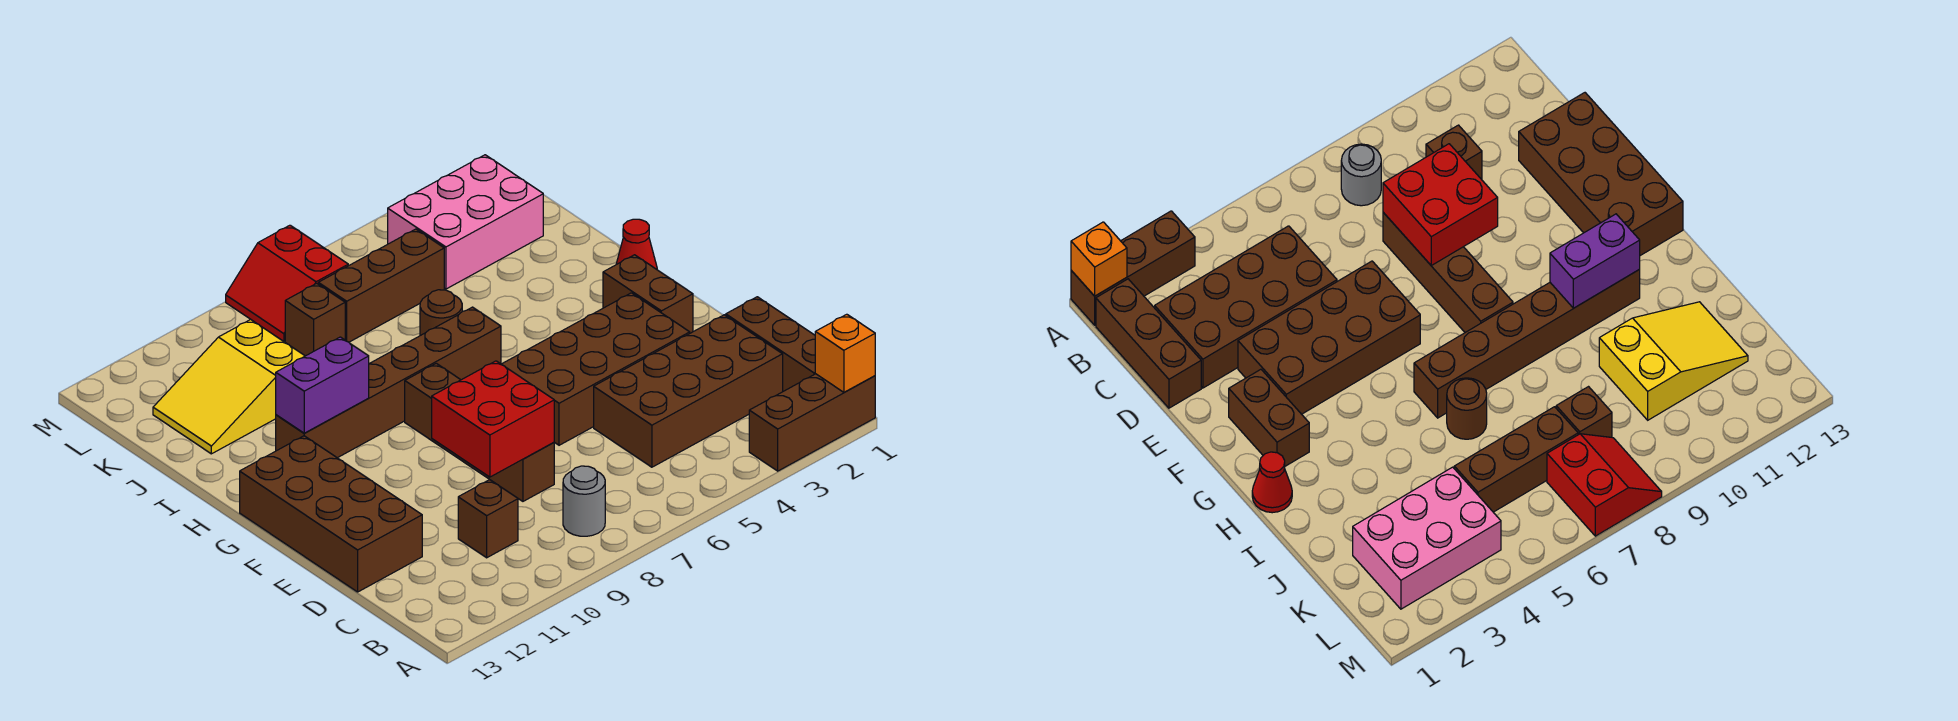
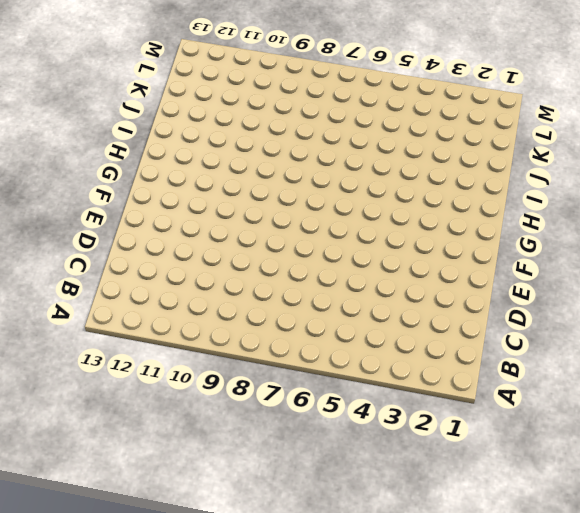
none -> brown brick A1:A3 level 1
none -> brown brick B1:D1 level 1
none -> grey round brick B8 level 1

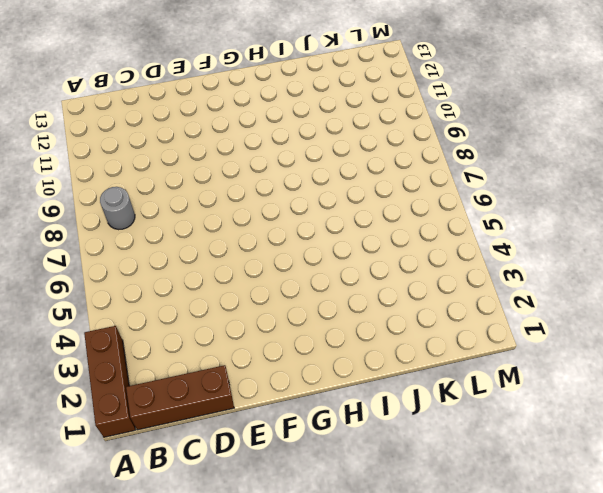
none -> brown brick C2:D5 level 1
none -> brown brick C10 level 1
none -> brown brick D8:G8 level 1

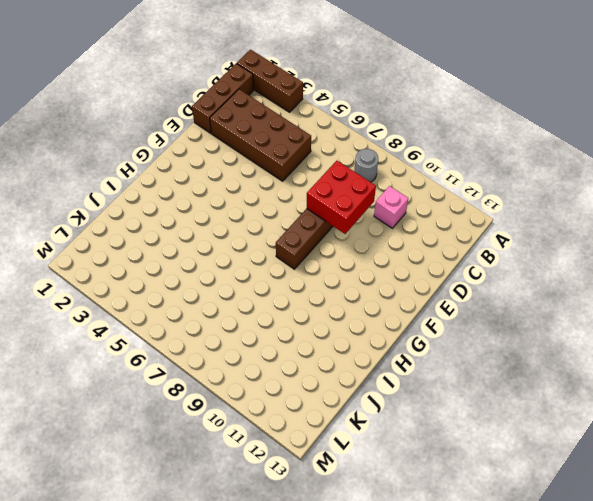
pink brick C10 level 1 -> brown brick C10 level 1
none -> brown brick D12:G13 level 1
none -> brown brick E3:F6 level 1
none -> brown brick F2:G2 level 1

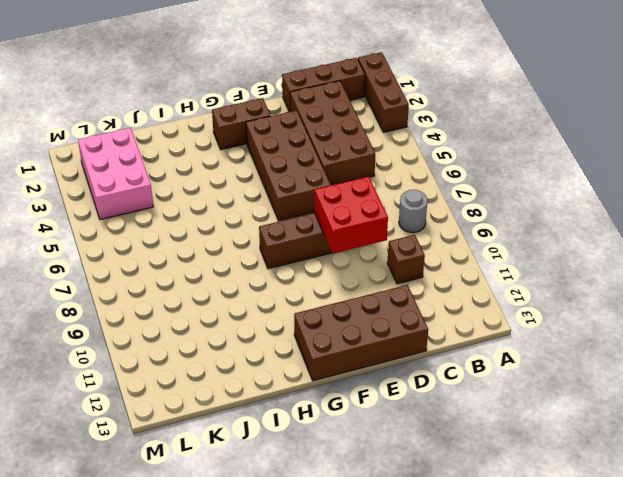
none -> red cone H1 level 1
none -> brown brick H6:H11 level 1
none -> brown round brick I6 level 1

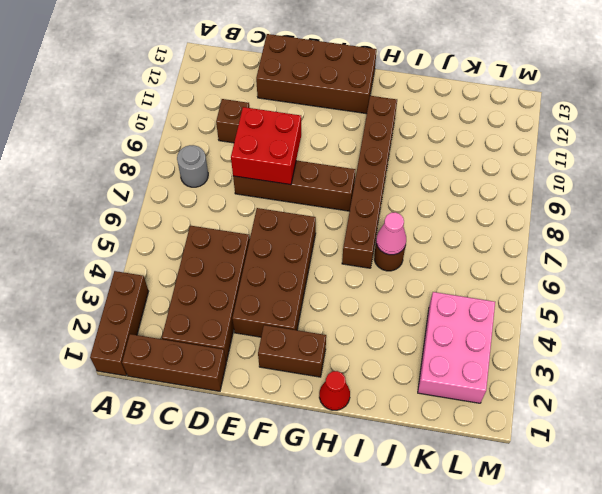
pink cone I6 level 2 -> none
none -> yellow slope J10:K12 level 1 top 10
none -> brown brick K5:K7 level 1
none -> brown brick K8 level 1

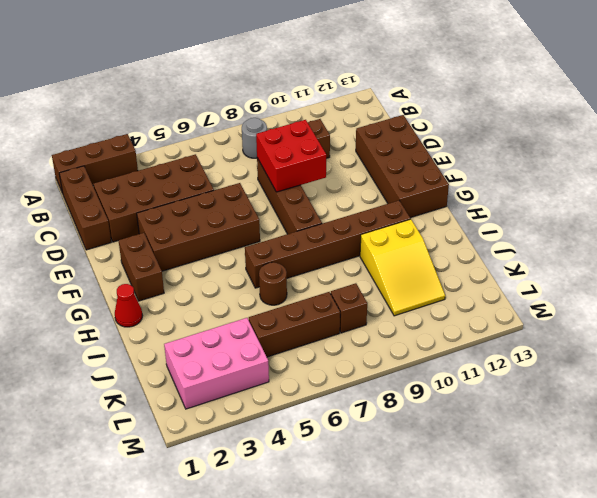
yellow slope I10:K11 level 1 top I -> yellow slope J10:K12 level 1 top 10
none -> red slope L7:M8 level 1 top 7
none -> orange brick A1 level 2
none -> purple brick H10:H11 level 2

